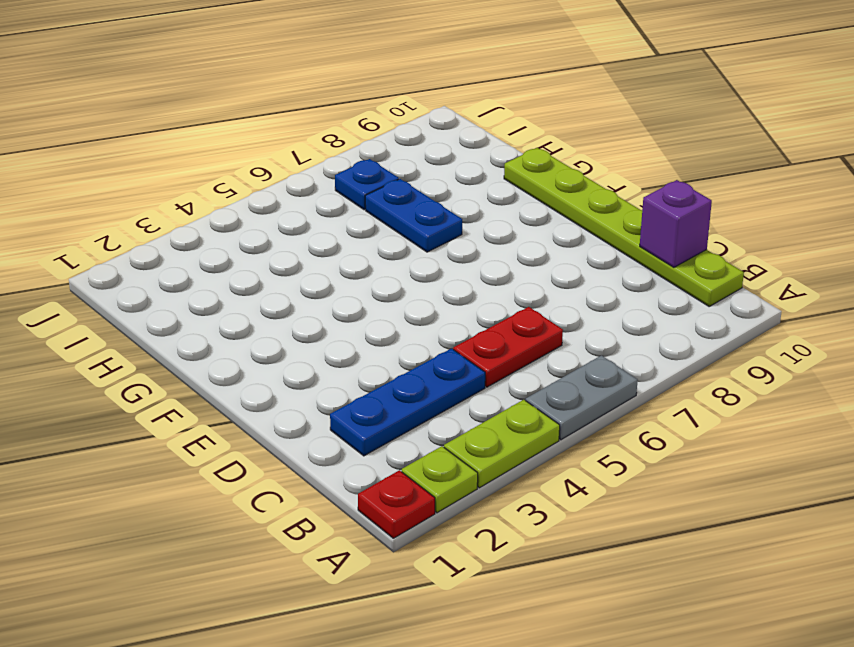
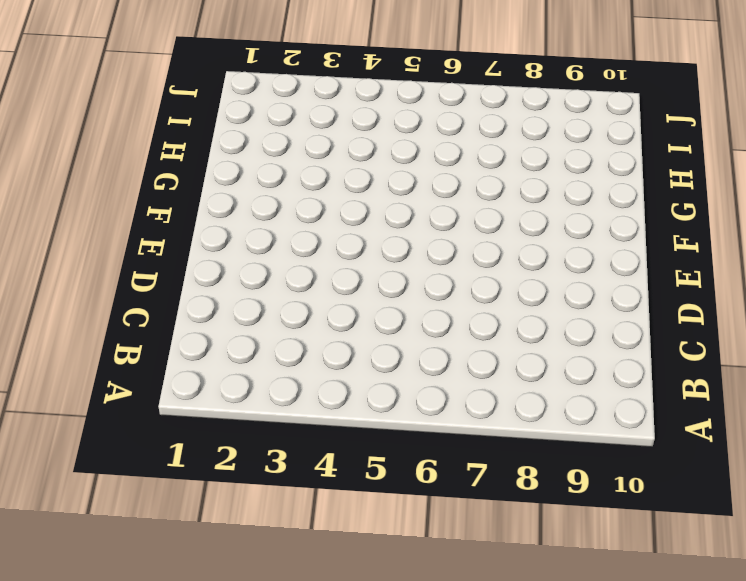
none -> red plate A1 level 1
none -> lime plate A2 level 1

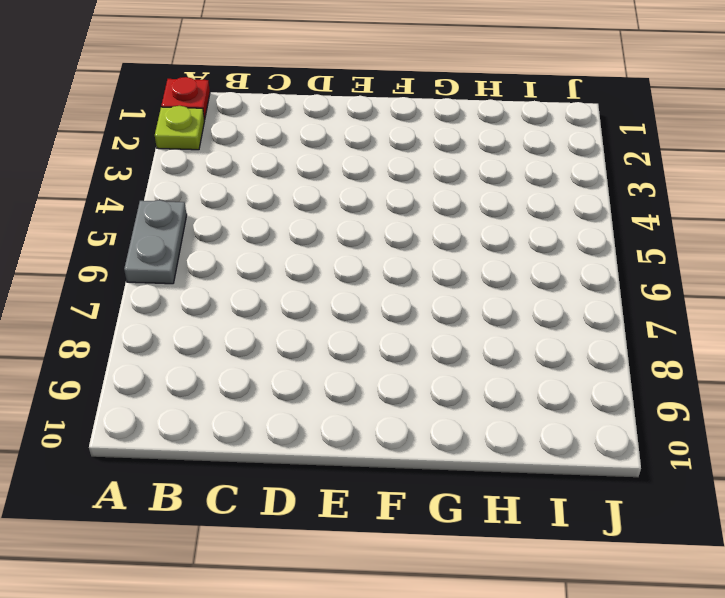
none -> lime plate A3:A4 level 1
none -> lime plate B10:G10 level 1

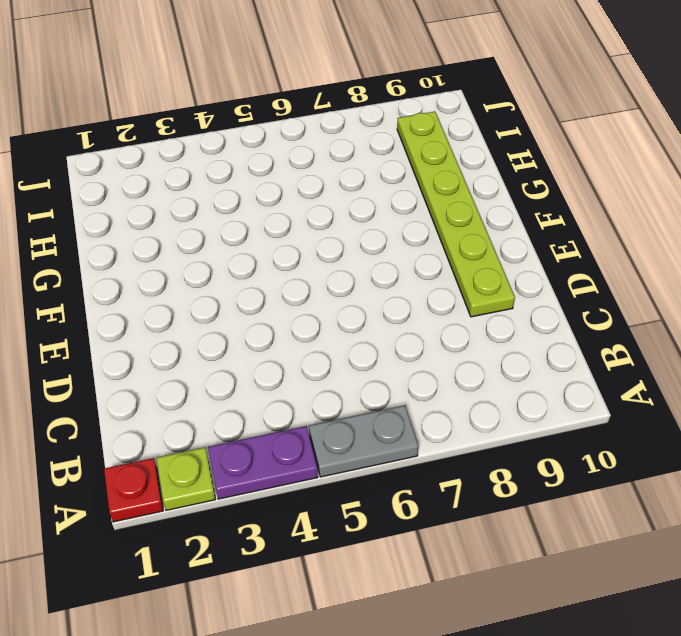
purple plate A3:A4 level 1 -> lime plate A3:A4 level 1
lime plate D9:I9 level 1 -> lime plate B10:G10 level 1
none -> blue plate C2:C4 level 1
none -> red plate C5:C6 level 1

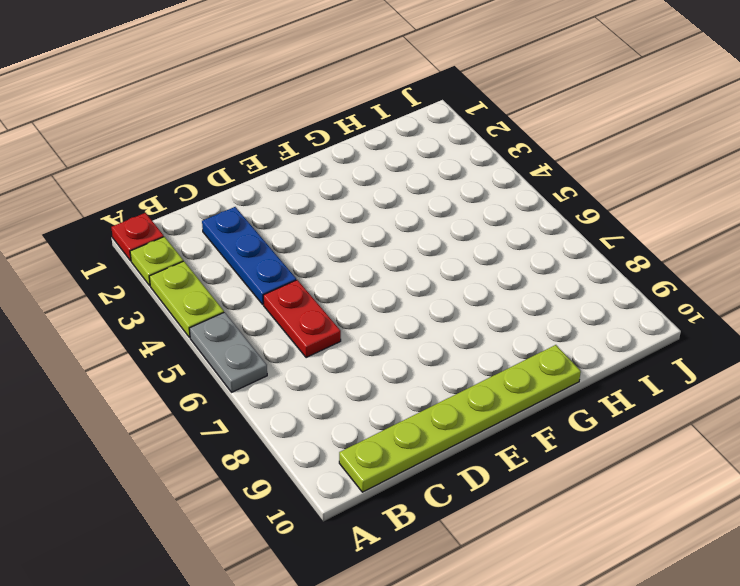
none -> blue plate G7:H7 level 1
none -> blue plate I7 level 1

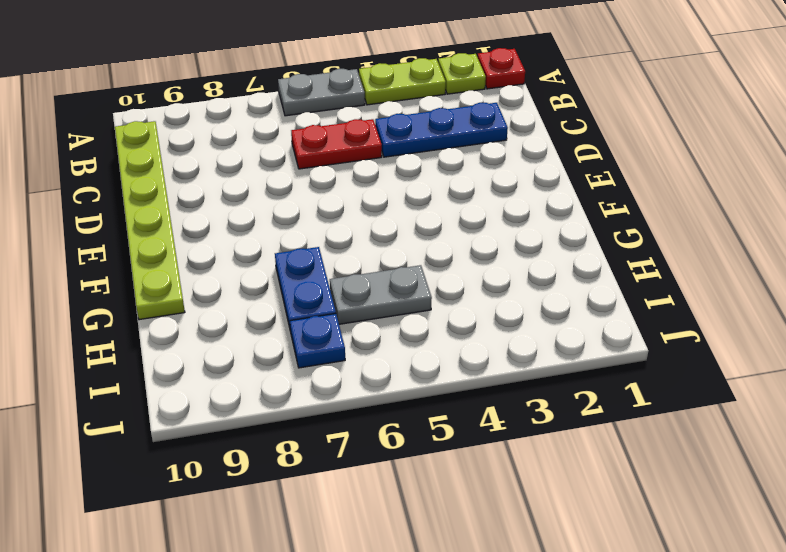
grey plate H5:H6 level 1 -> none
none -> purple brick C10 level 2

